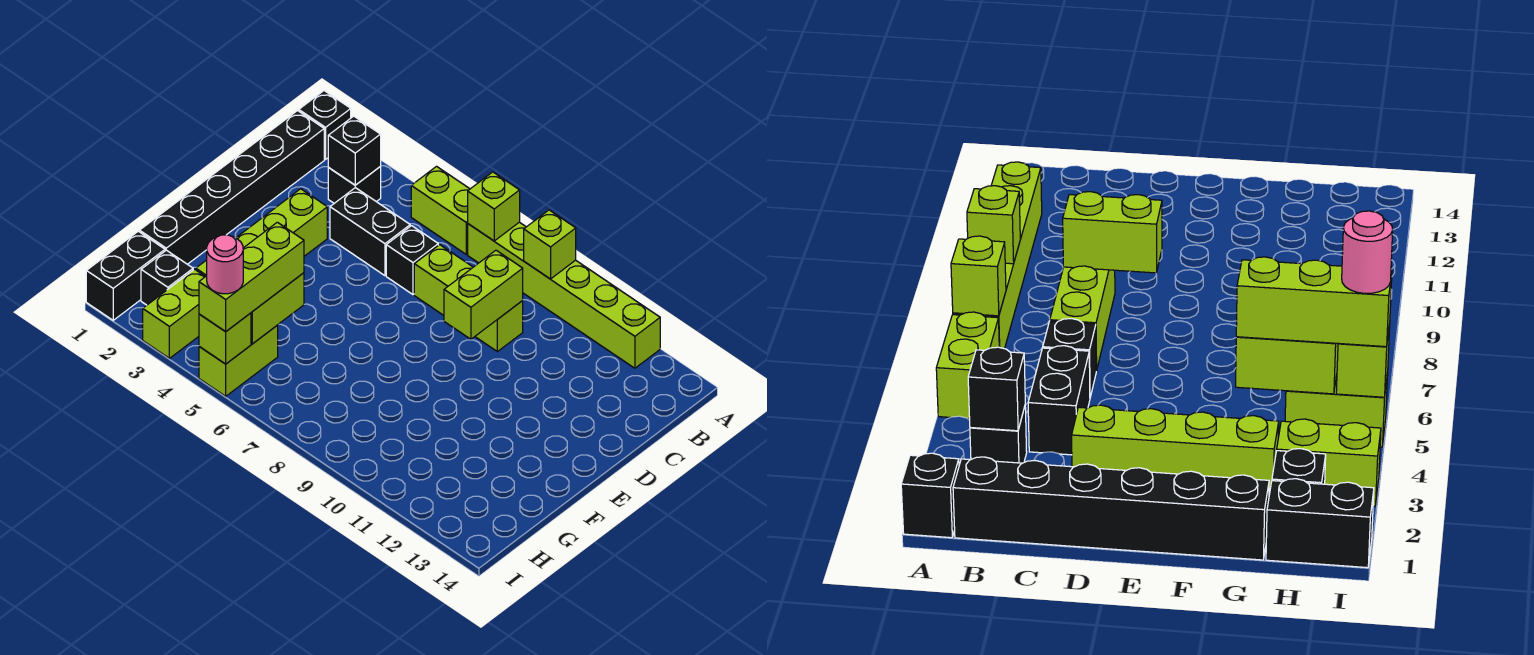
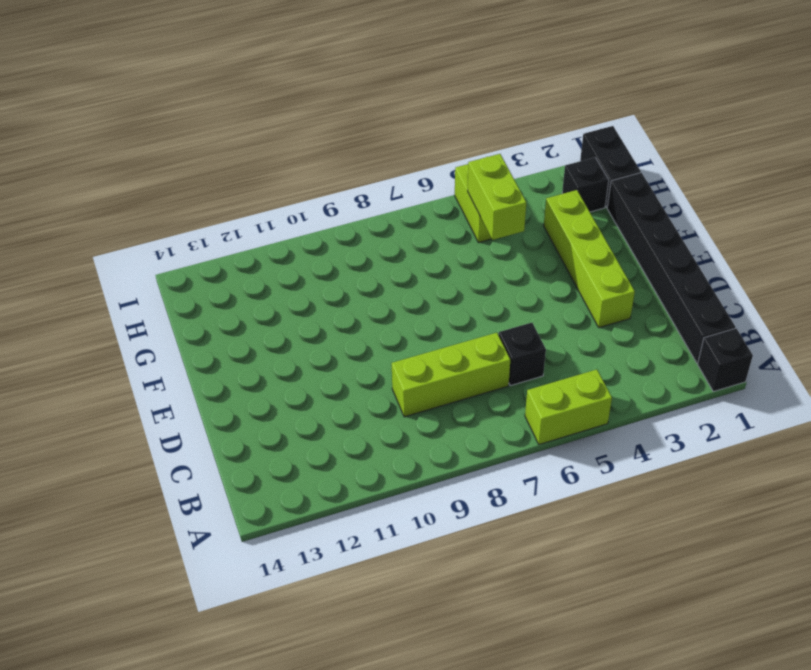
none -> lime brick A7:A12 level 1
none -> black brick B3 level 1
none -> black brick C4:C5 level 1

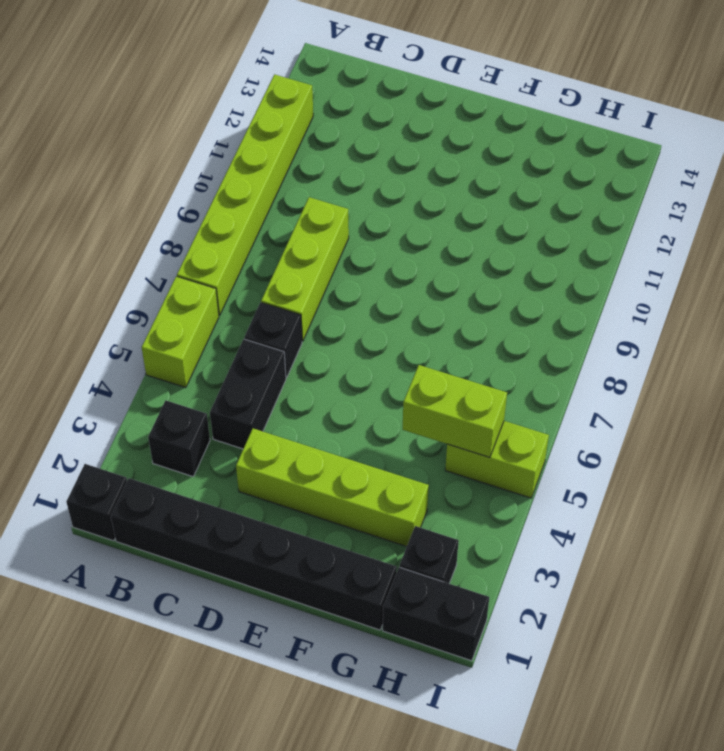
none -> lime brick H3:I3 level 1
none -> lime brick A7 level 2
none -> lime brick A9 level 2

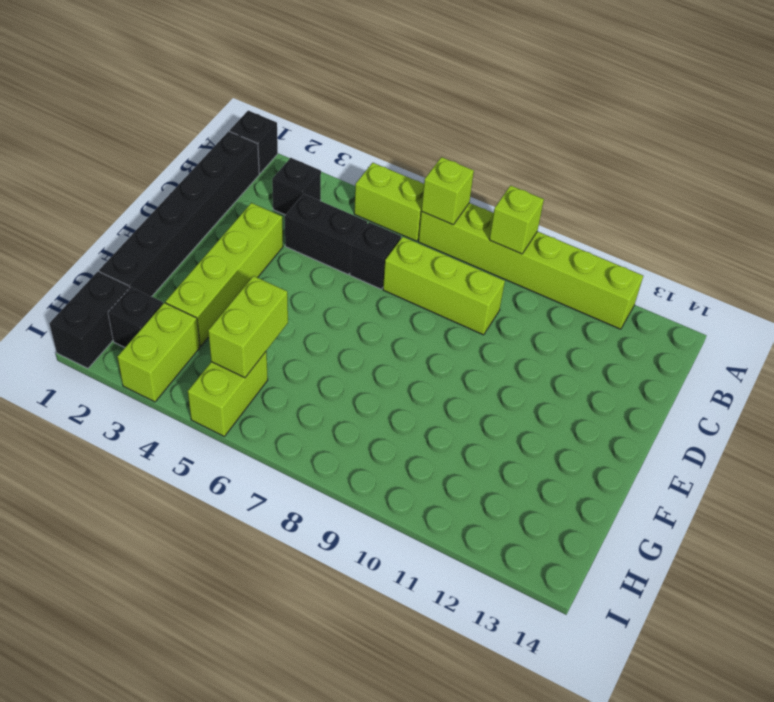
none -> black brick B3 level 2
none -> lime brick C9:D9 level 2
none -> lime brick I5 level 2

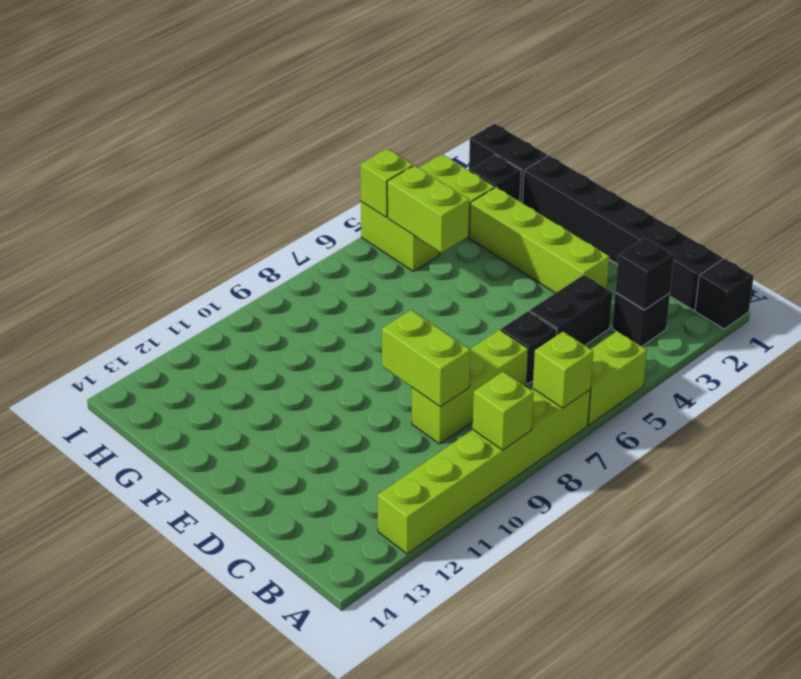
none -> lime brick G5:I5 level 3
none -> pink round brick I5 level 4

